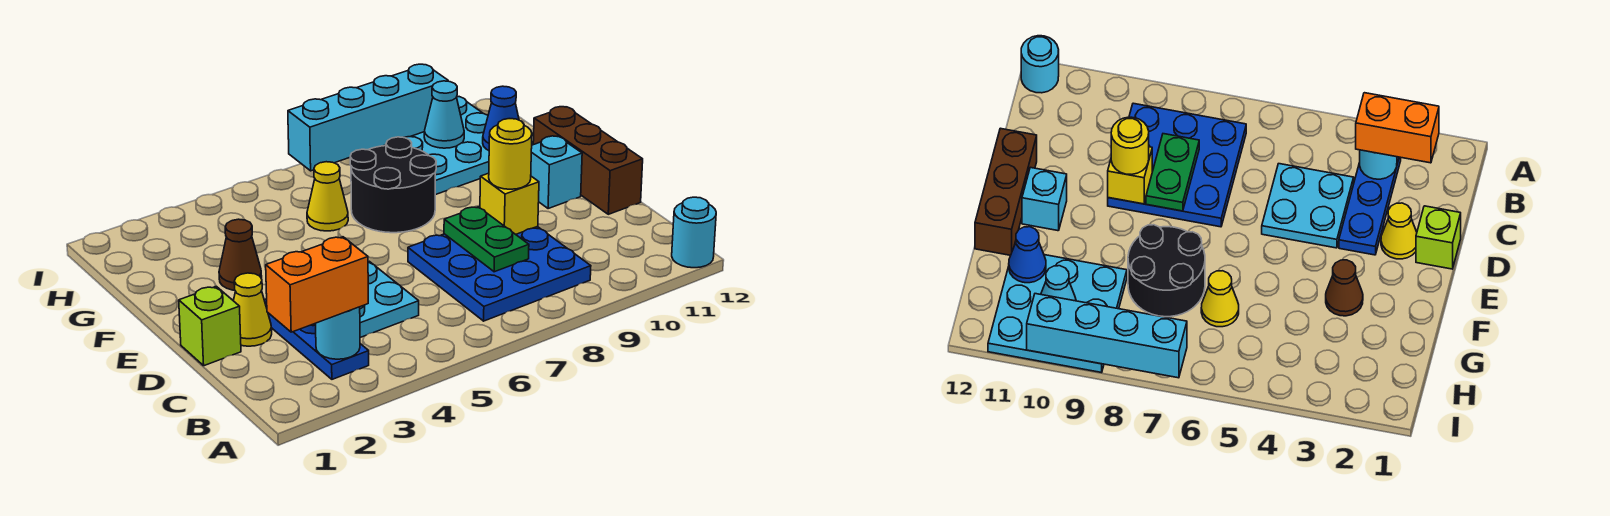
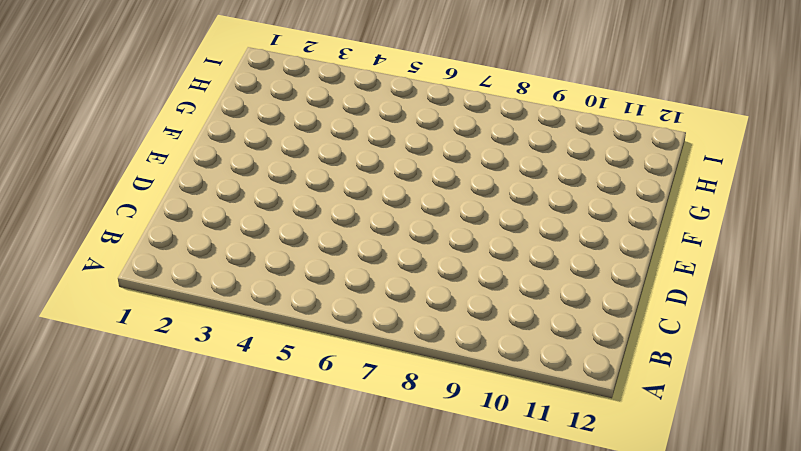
none -> cyan round brick A12 level 1
none -> blue plate B3:D3 level 1
none -> blue plate B7:D9 level 1

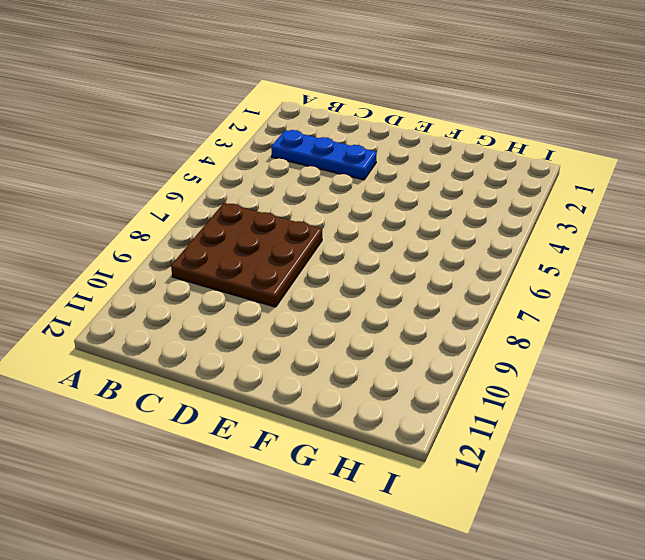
brown plate B7:D9 level 1 -> blue plate B7:D9 level 1
none -> cyan round brick A12 level 1
none -> cyan plate C4:D5 level 1
none -> lime brick D1 level 1

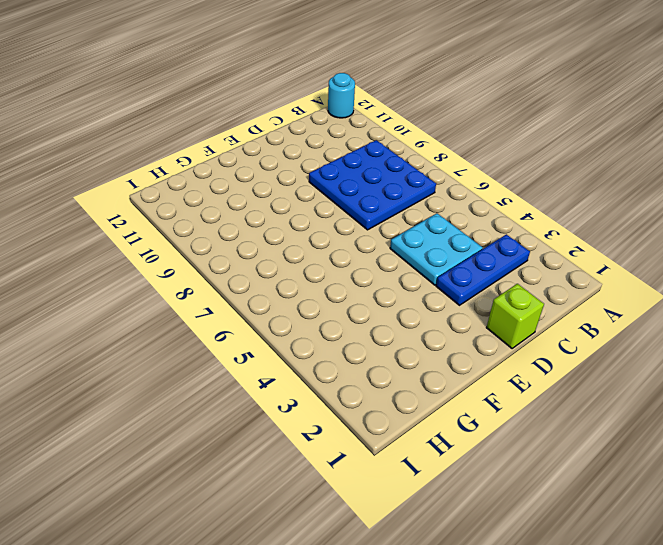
none -> yellow cone D2 level 1
none -> brown brick D12:F12 level 1
none -> cyan brick E11 level 1

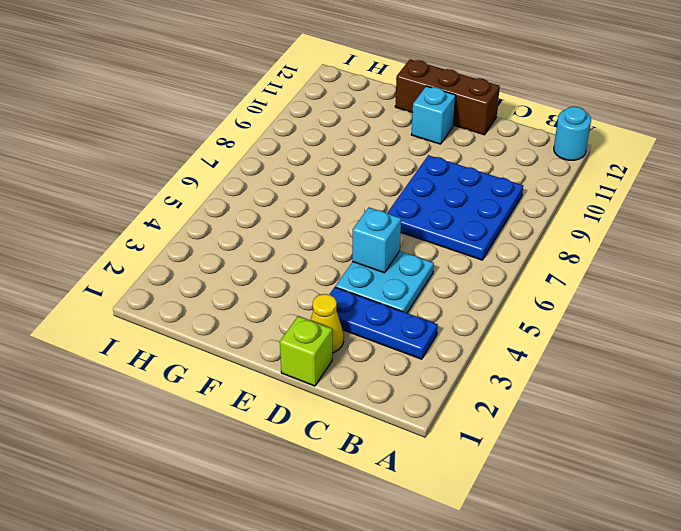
cyan brick D5 level 2 -> none
none -> brown cone F3 level 1
none -> black round brick F7:G8 level 1
none -> yellow cone G6 level 1

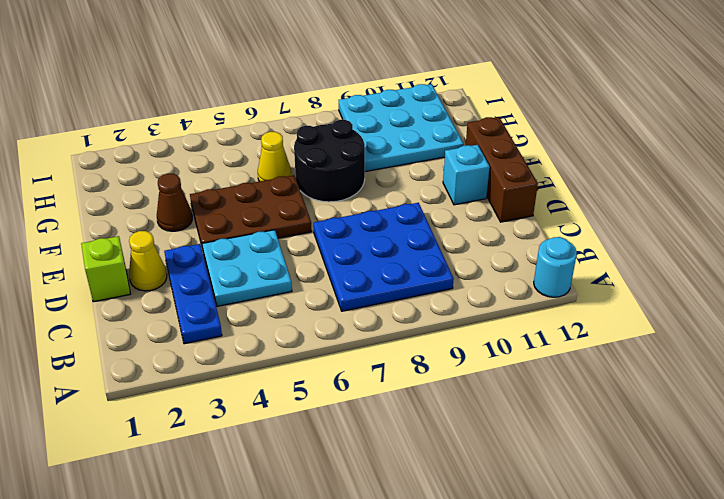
brown plate E4:F6 level 1 -> none
none -> cyan round brick B3 level 2
none -> green plate C8:D8 level 2
none -> yellow brick D9 level 2

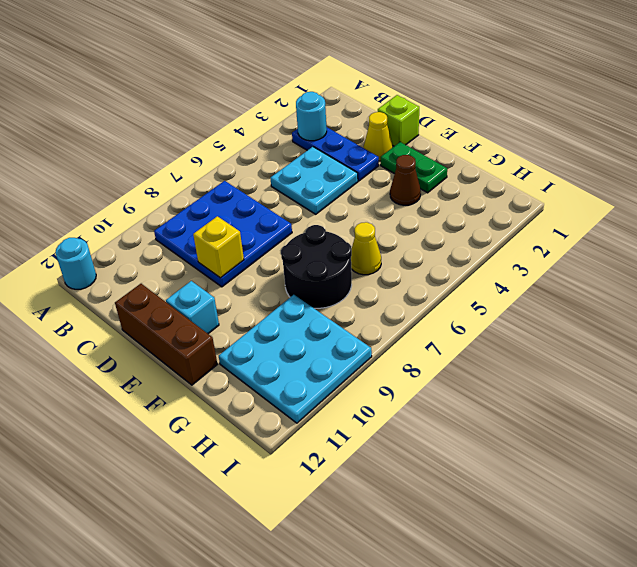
green plate E2:F2 level 1 -> green plate C8:D8 level 2
none -> blue cone G11 level 2
none -> cyan cone H10 level 2
none -> cyan brick I7:I10 level 2

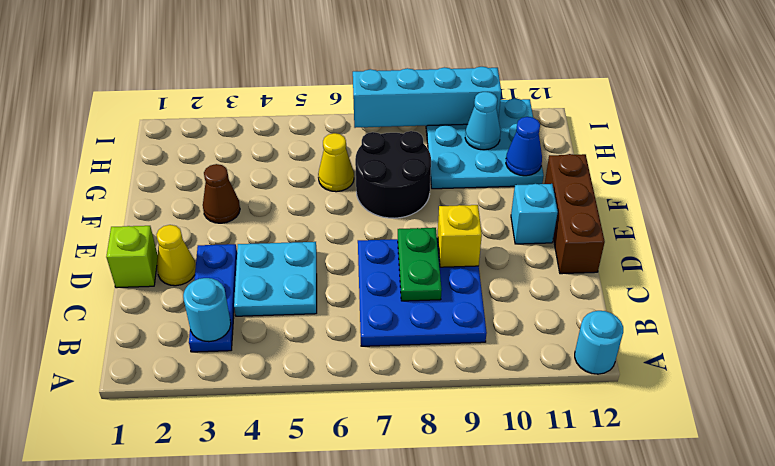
none -> orange brick B2:B3 level 3
none -> yellow round brick D9 level 3

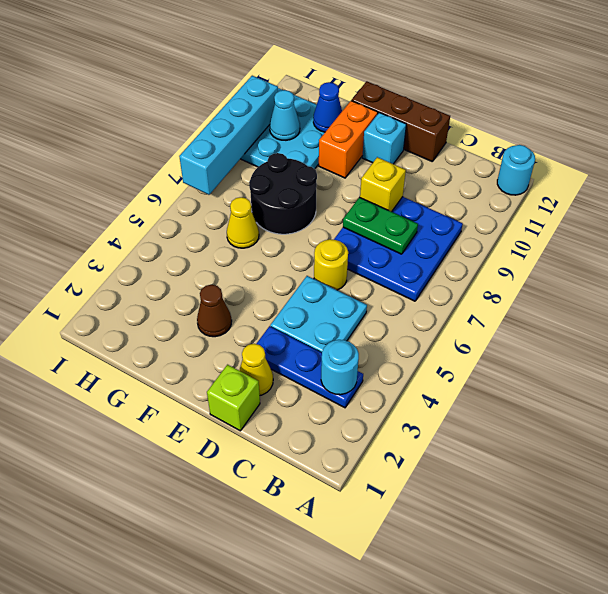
yellow round brick D6 level 1 -> yellow round brick D9 level 3
orange brick F10:F11 level 1 -> orange brick B2:B3 level 3

